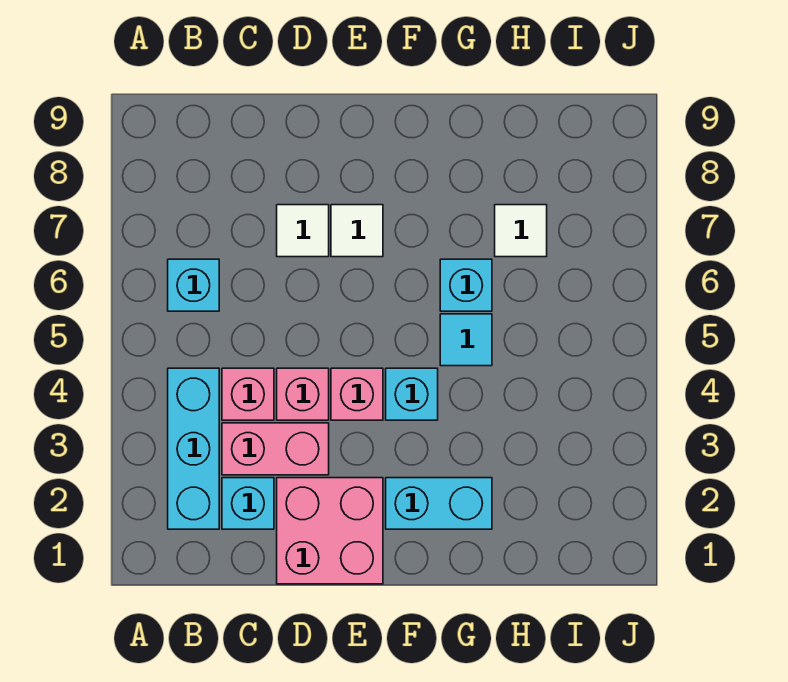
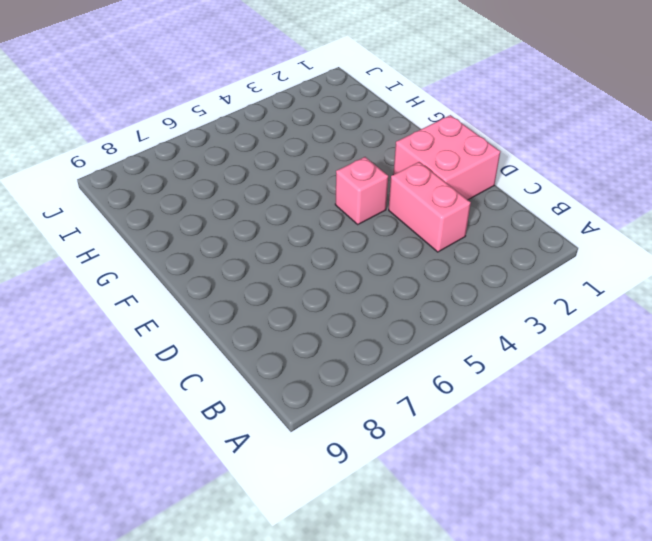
none -> cyan brick B2:B4 level 1
none -> cyan brick B6 level 1
none -> cyan brick C2 level 1

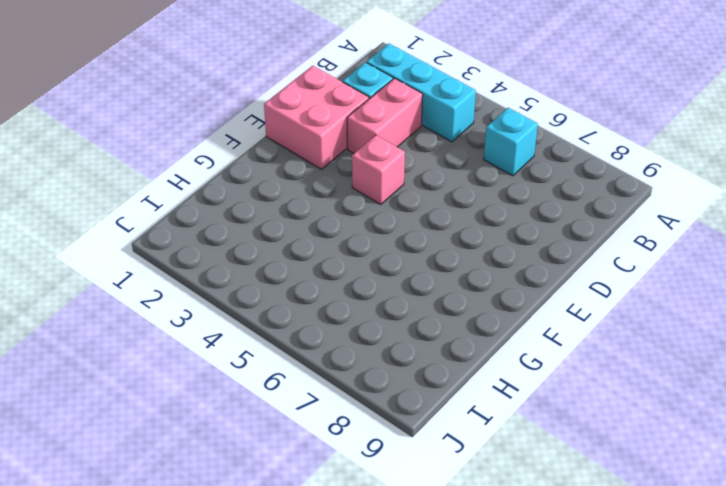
none -> pink brick C4 level 1
none -> pink brick D4 level 1
none -> white tile D7 level 1

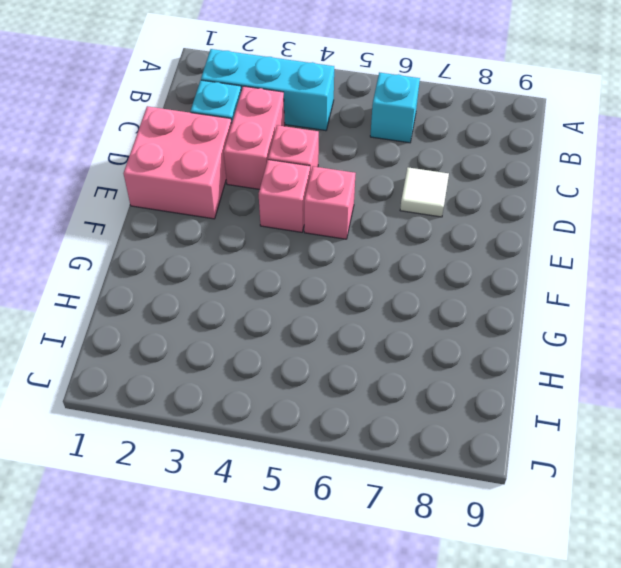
pink brick E5 level 1 -> pink brick C4 level 1
none -> white tile E7 level 1
none -> cyan brick F2:G2 level 1
none -> cyan brick F4 level 1

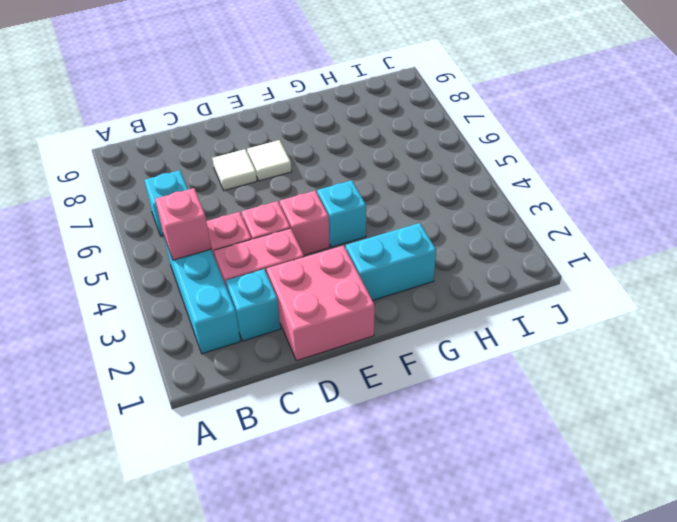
pink brick B4 level 2 -> none
none -> cyan tile G5 level 1
none -> cyan brick G6 level 1
none -> white tile H7 level 1

